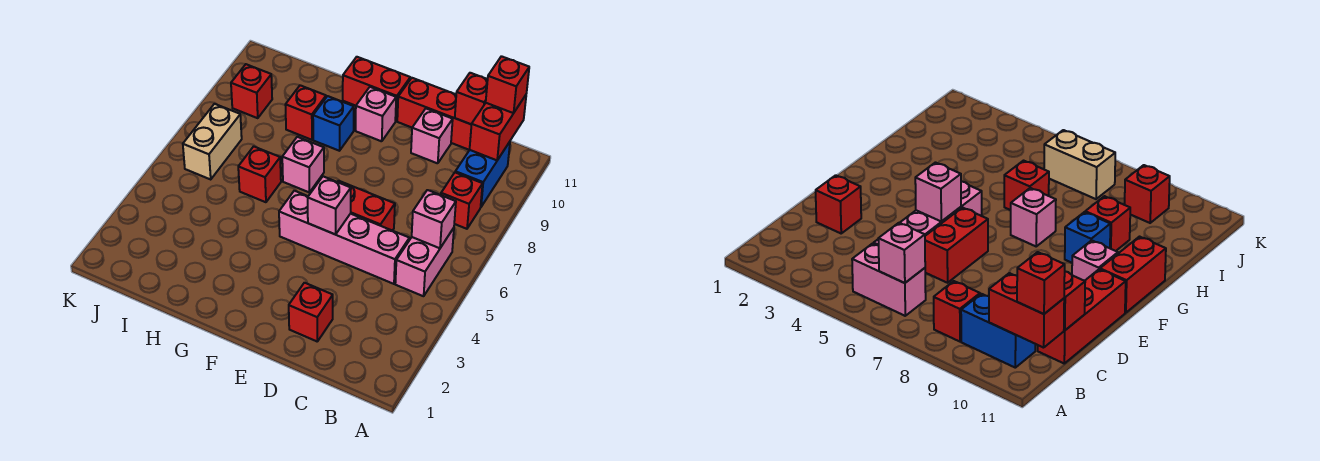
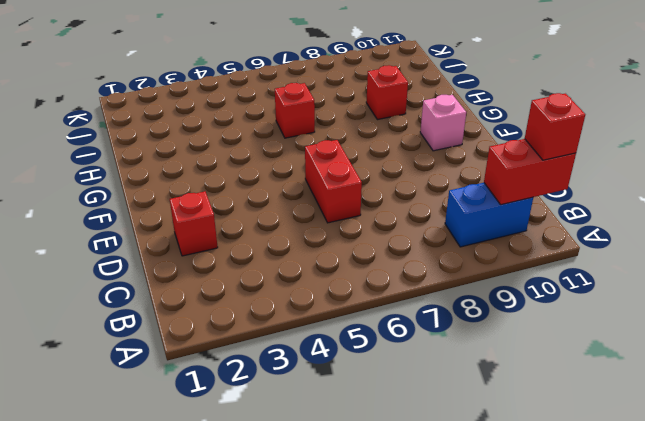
none -> pink brick B5:B6 level 1
none -> red brick B8 level 1
none -> pink brick C5:F5 level 1

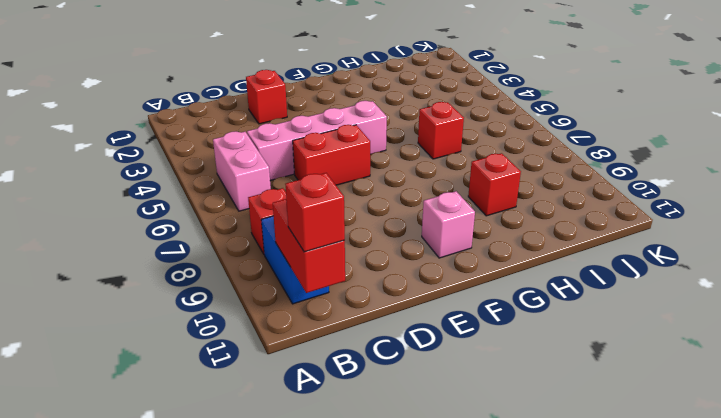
none -> red brick C11:E11 level 1
none -> pink brick D10 level 1
none -> red brick F11:G11 level 1

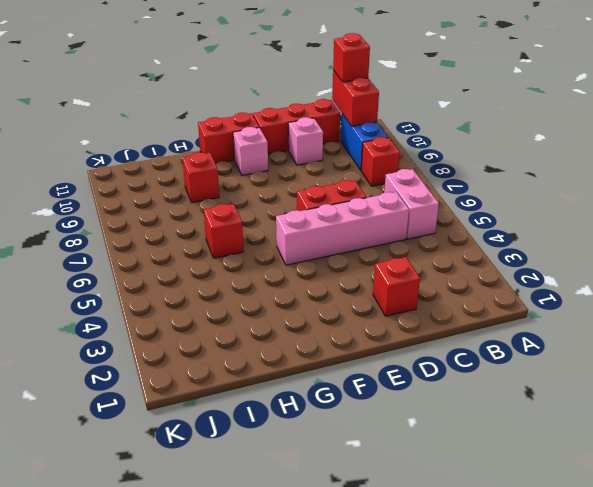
none -> pink brick G7 level 1
none -> blue brick G9 level 1
none -> tan brick J6:J7 level 1

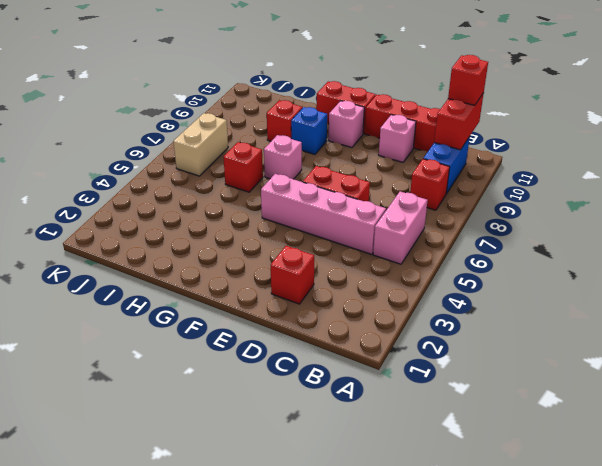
none -> red brick J9 level 1
none -> pink brick B6 level 2
none -> red brick C11 level 2

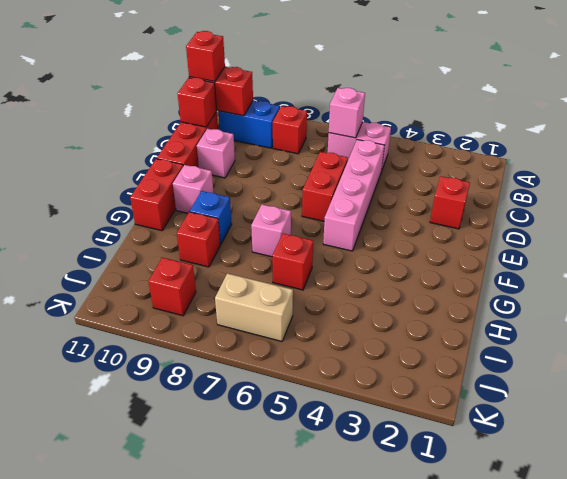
none -> pink brick E5 level 2

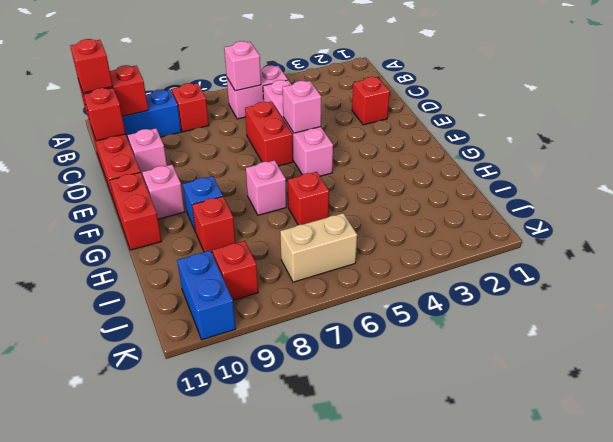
blue brick J10:K10 level 1 -> none

